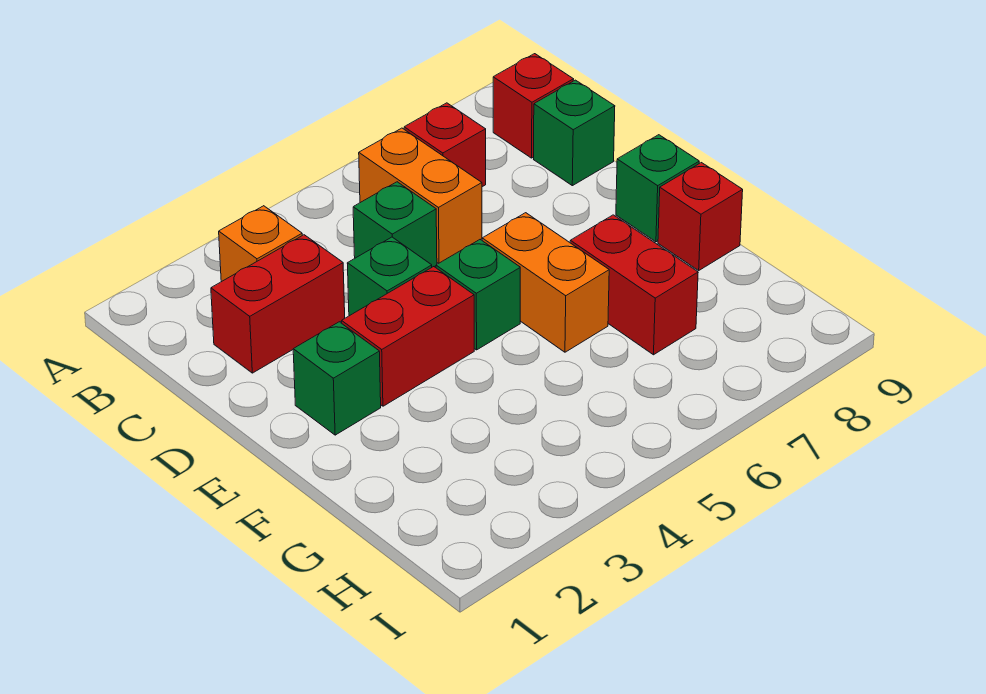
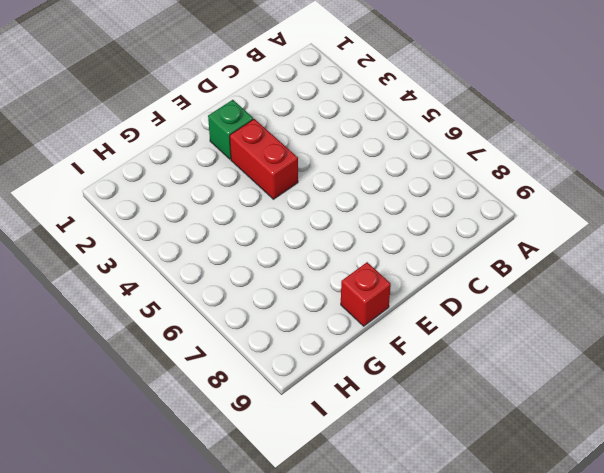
none -> orange brick B3 level 1
none -> orange brick B6:C6 level 1
none -> red brick B7 level 1

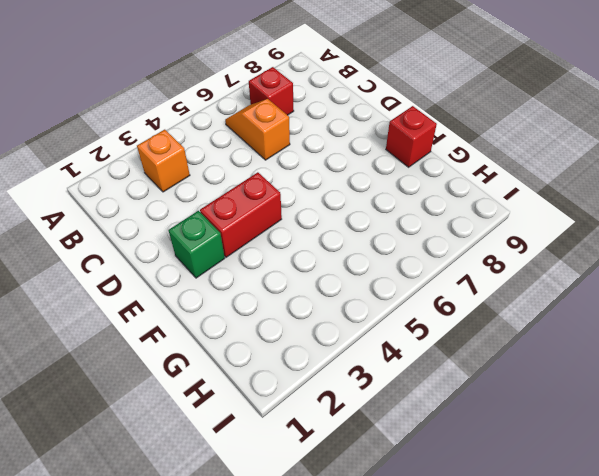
orange slope B6:C6 level 1 top C -> orange brick B6:C6 level 1
none -> red brick B9 level 1
none -> red brick C2:C3 level 1
none -> green brick C5 level 1

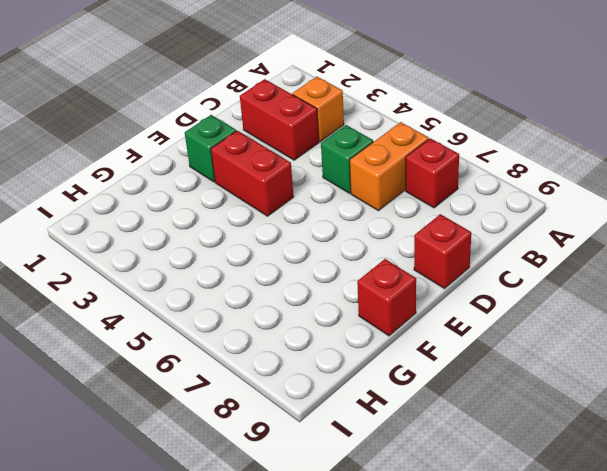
red brick D9 level 1 -> red brick B9 level 1
none -> green brick C9 level 1
none -> green brick D4 level 1
none -> green brick E5 level 1

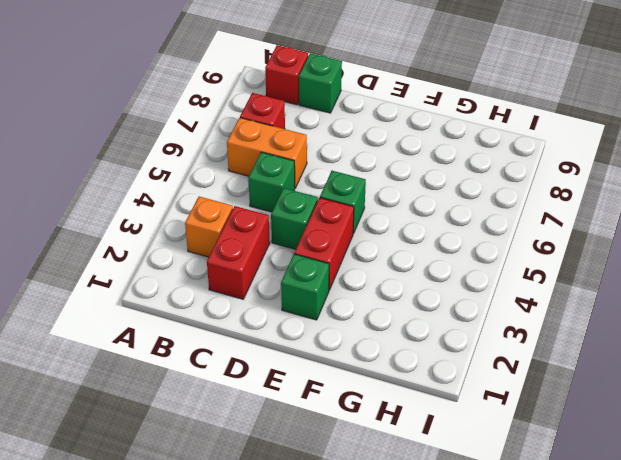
none -> orange brick E6:F6 level 1
none -> green brick E9 level 1
none -> red brick F7:G7 level 1

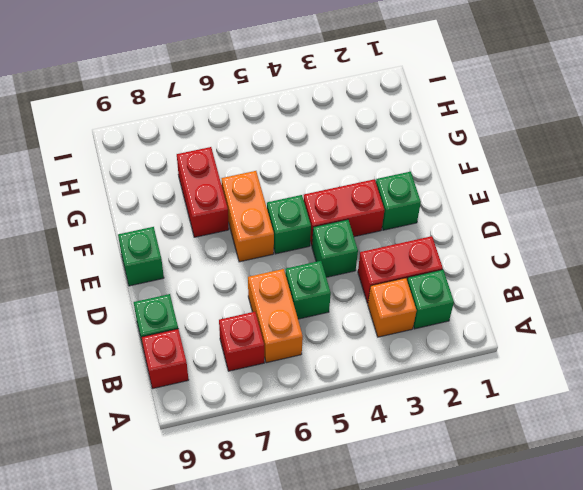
green brick B2 level 1 -> none
none -> red brick F9 level 1

